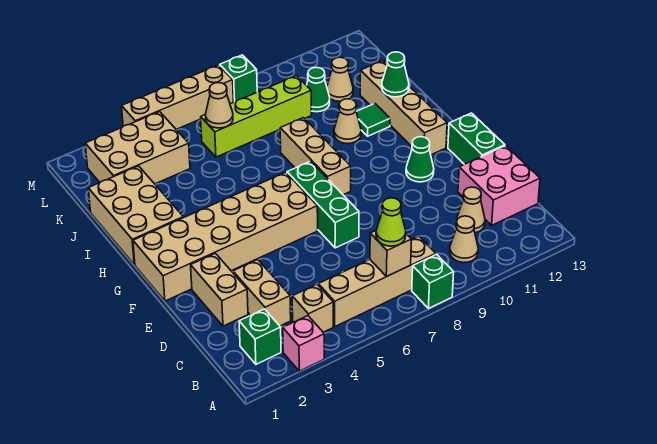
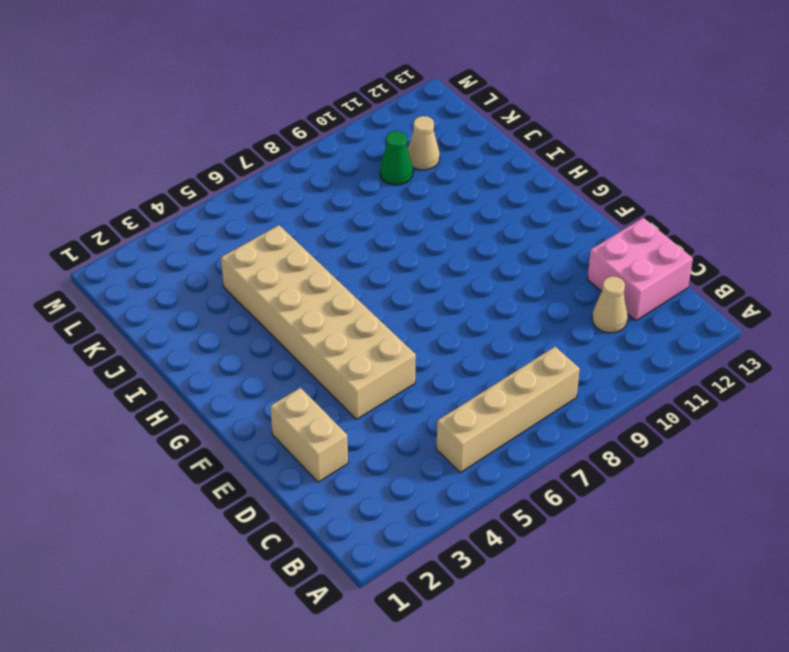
tan brick E4:J5 level 1 -> tan brick F1:G6 level 1
none -> pink brick A3 level 1
none -> green brick A8 level 1
none -> green brick B2 level 1

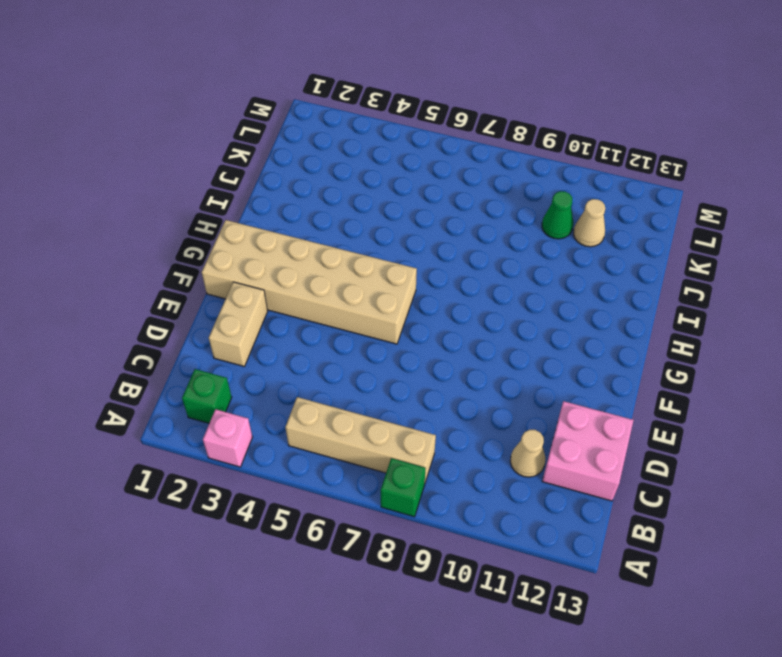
none -> tan brick B4 level 1
none -> tan cone B10 level 1
none -> tan brick C3:D3 level 1

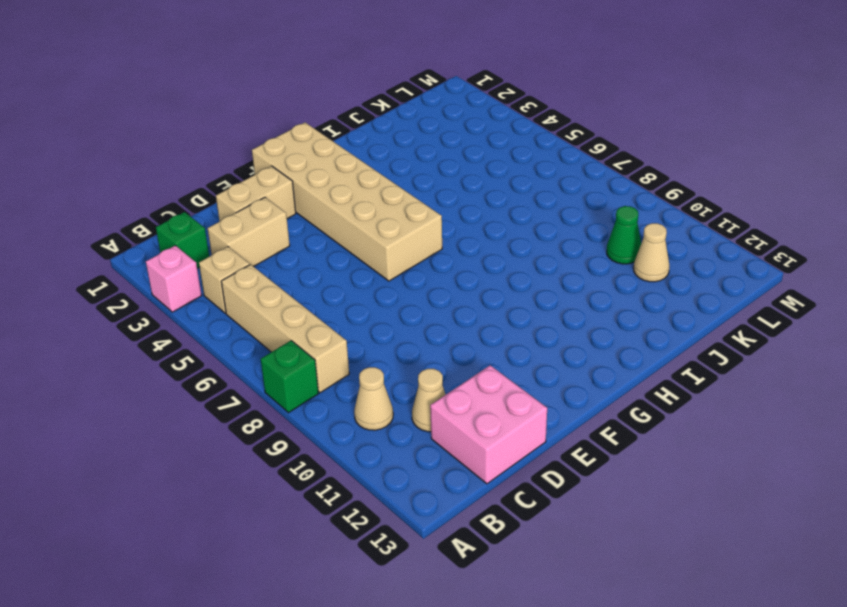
none -> green brick E7:G7 level 1
none -> green brick E13:F13 level 1
none -> green cone F11 level 1

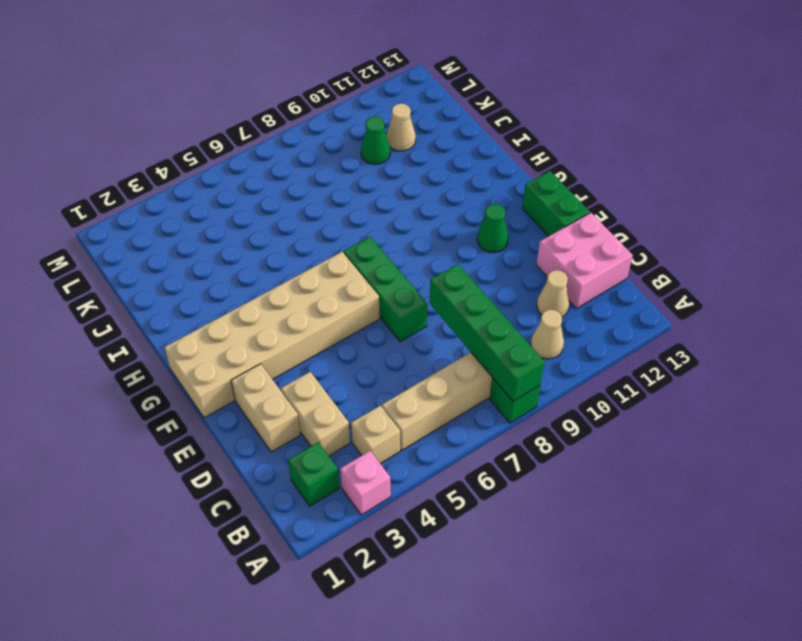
green brick A8:D8 level 2 -> none
none -> tan brick G8:I8 level 1
none -> tan brick G12:J12 level 1
none -> tan brick H1:J2 level 1

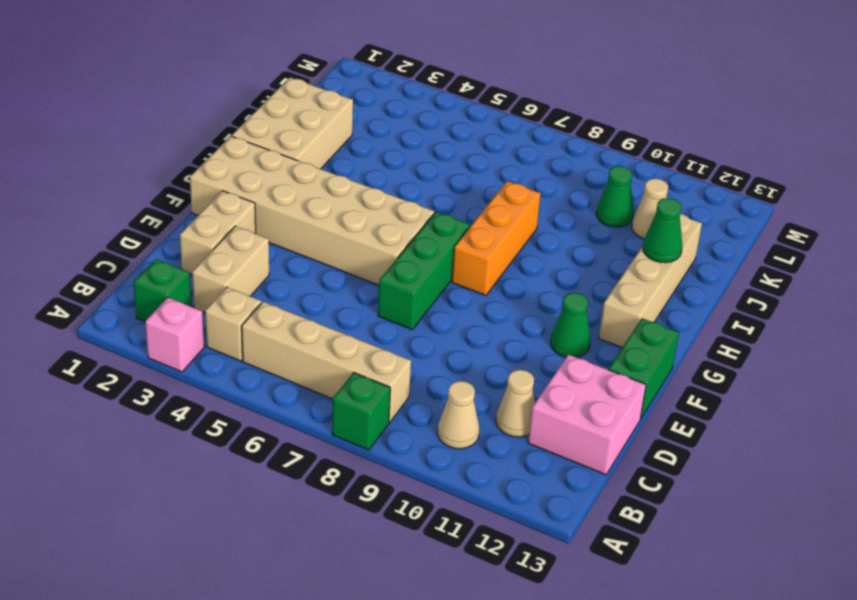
orange brick G8:I8 level 1 -> tan brick G8:I8 level 1
none -> tan cone I10 level 1
none -> green tile I11 level 1
none -> tan brick K2:L4 level 1

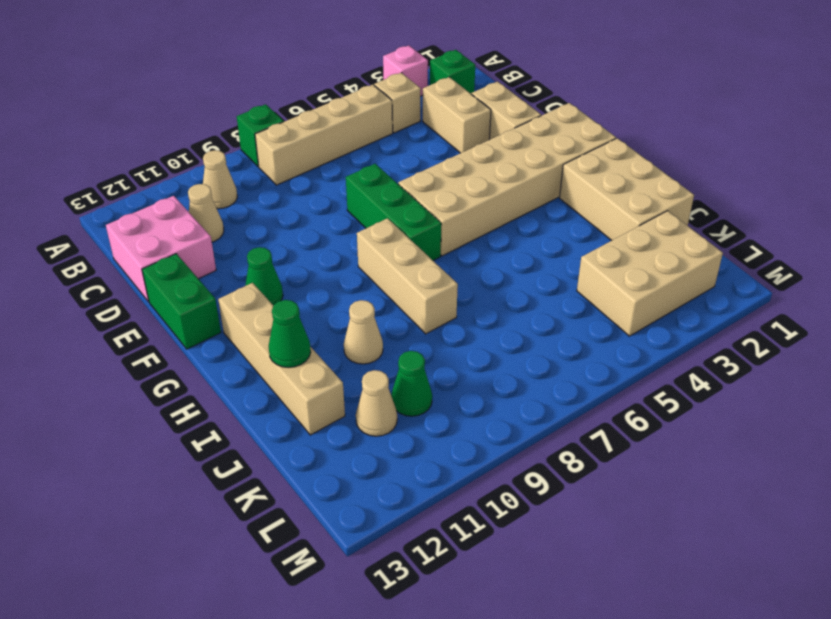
none -> green tile I11 level 1
none -> lime brick K6:K9 level 1
none -> tan brick M4:M7 level 1

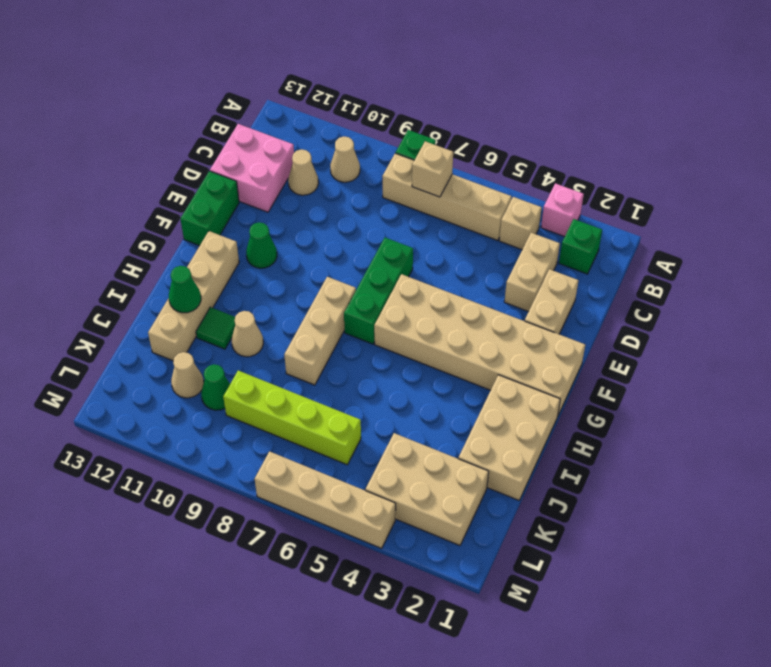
none -> green brick M8 level 1
none -> tan cone K6 level 2
none -> lime cone B7 level 3

